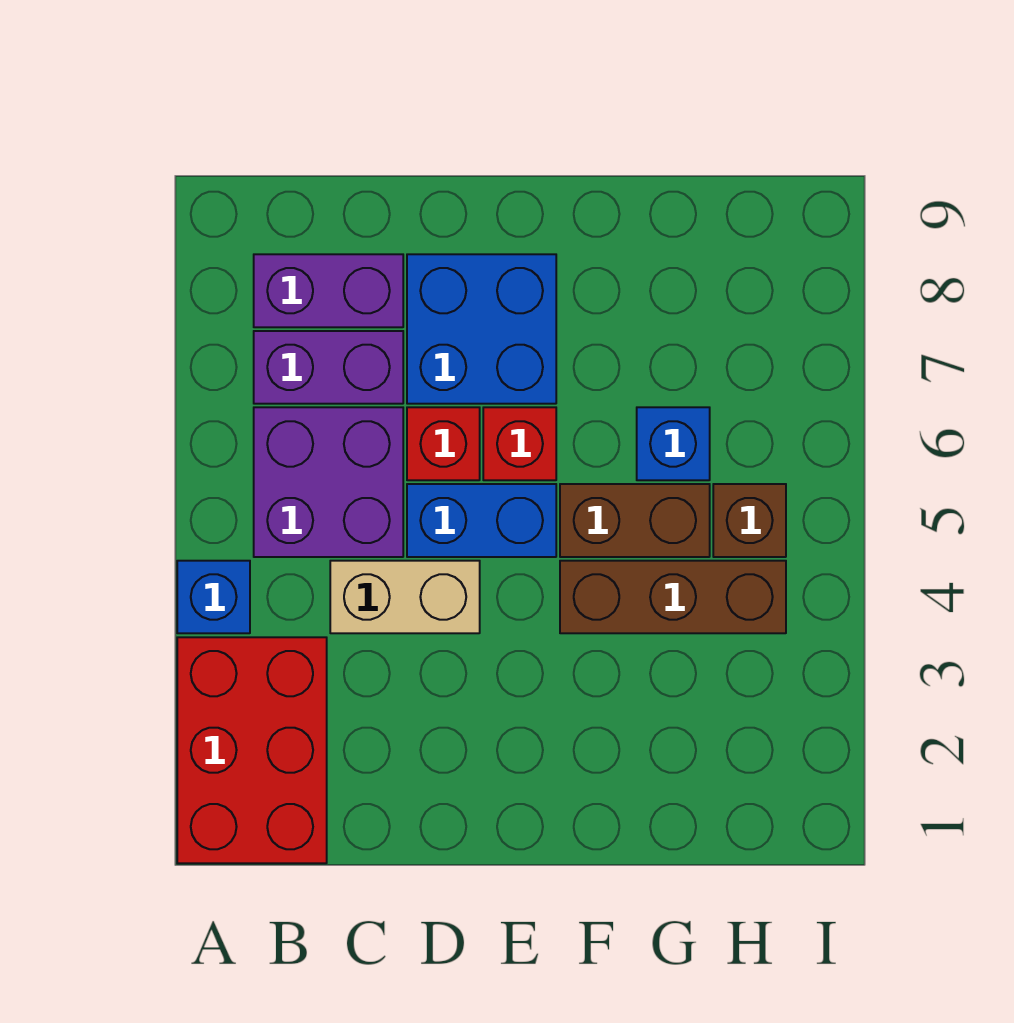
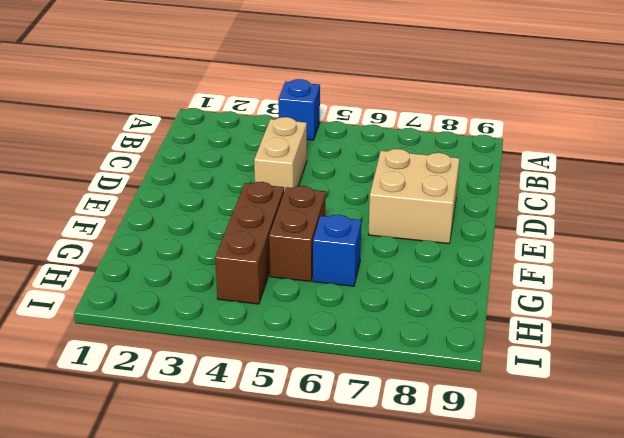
tan brick D7:E8 level 1 -> blue brick D7:E8 level 1
none -> red brick A1:B3 level 1
none -> purple brick B5:C6 level 1
none -> purple brick B7:C7 level 1

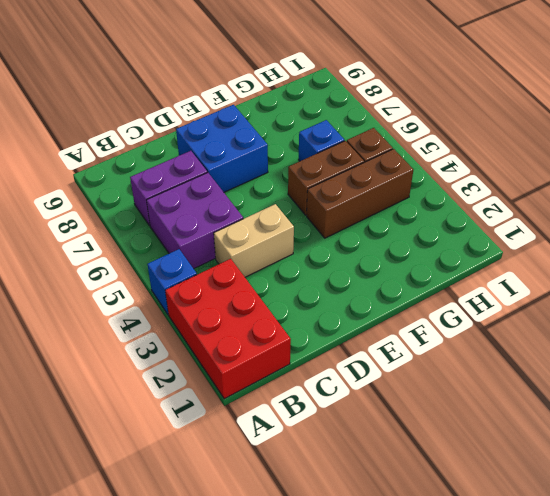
none -> purple brick B8:C8 level 1
none -> blue brick D5:E5 level 1
none -> red brick D6 level 1

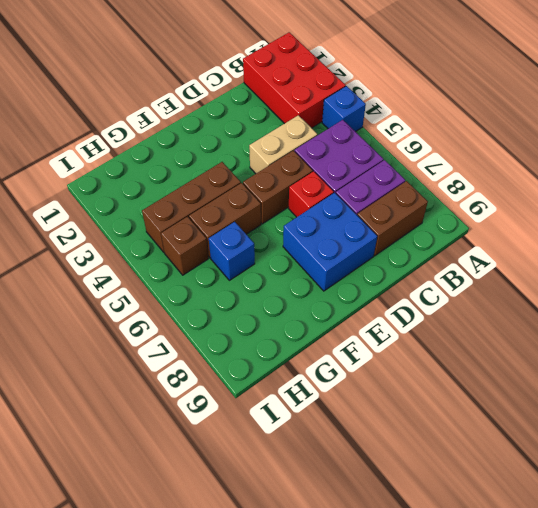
brown brick B8:C8 level 1 -> purple brick B8:C8 level 1
brown brick D5:E5 level 1 -> blue brick D5:E5 level 1
none -> red brick E6 level 1

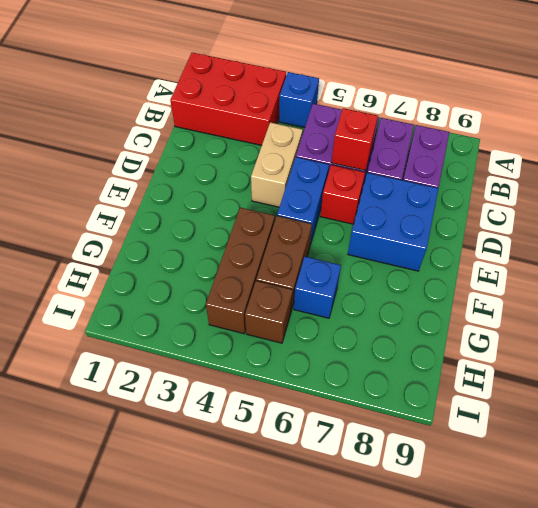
red brick C6 level 2 -> red brick E6 level 1

